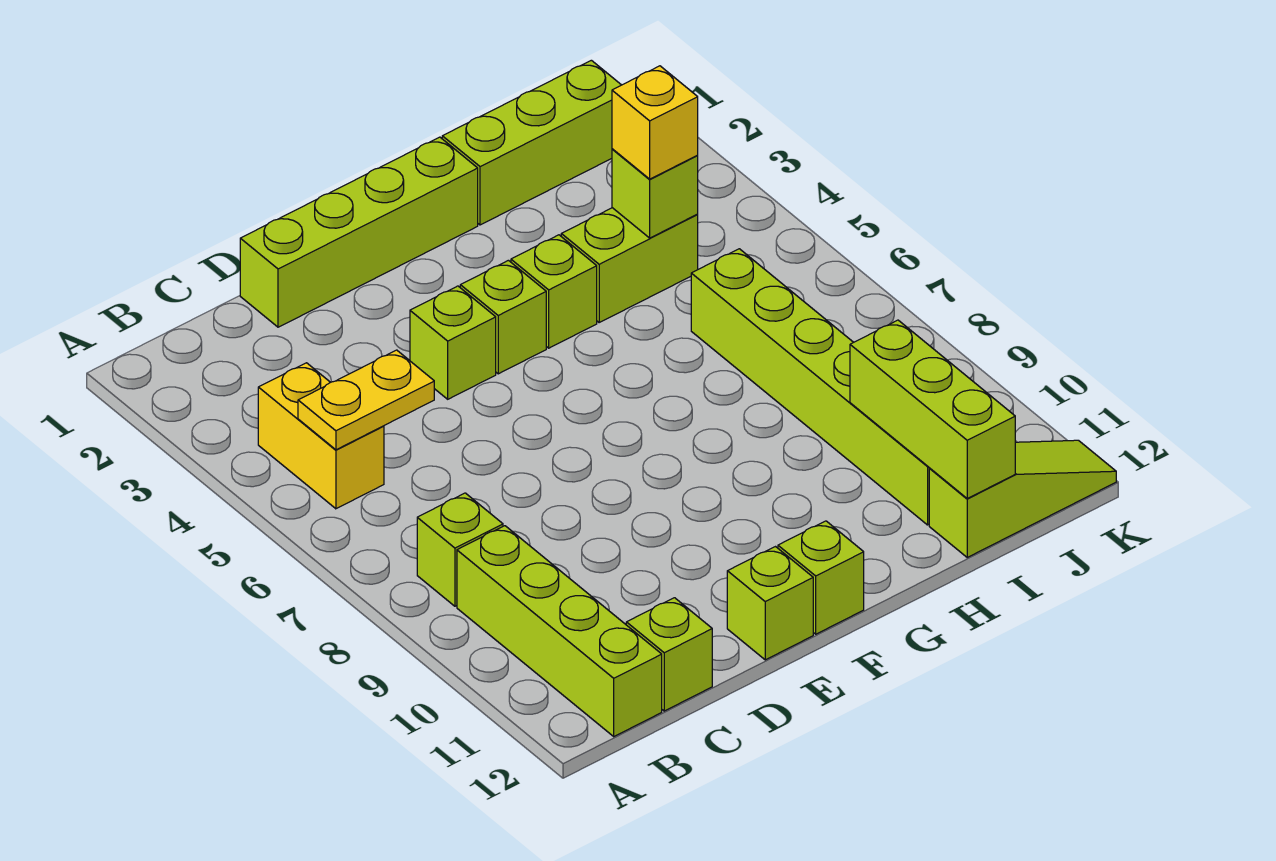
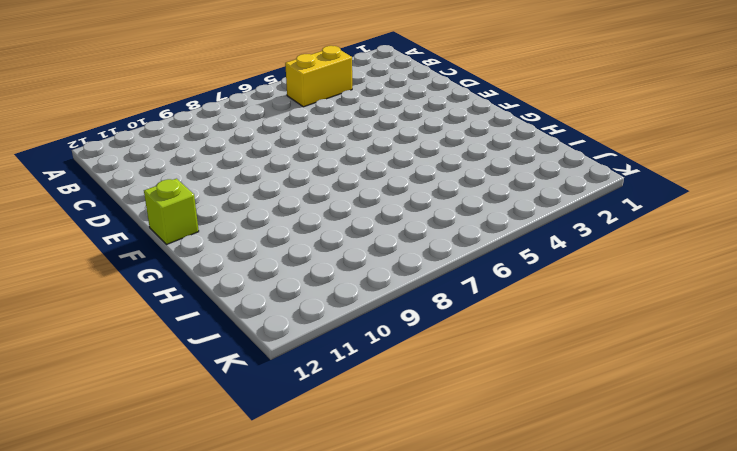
none -> lime brick B8 level 1
none -> lime brick B9:B12 level 1
none -> lime brick C12 level 1

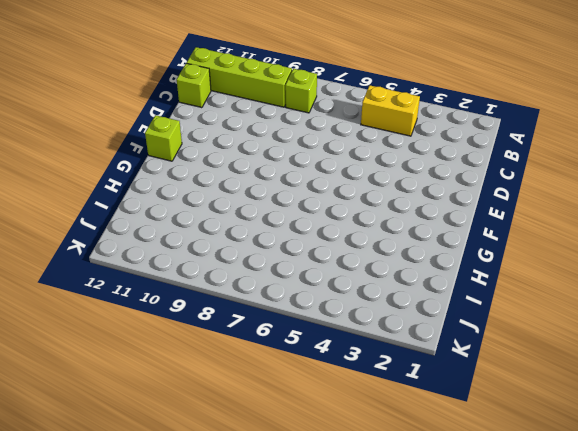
none -> lime brick D1:G1 level 1
none -> lime brick E4 level 1
none -> lime brick E12 level 1

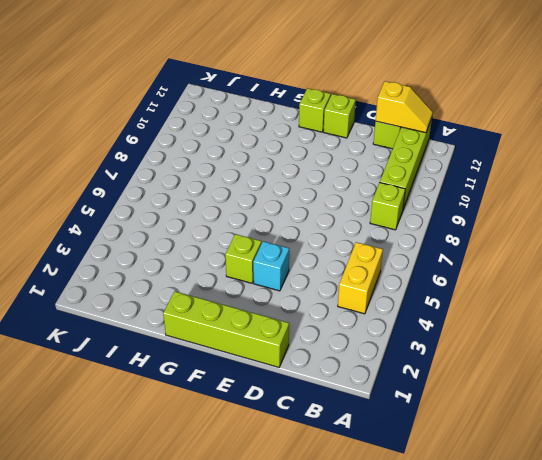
yellow slope B12:C12 level 2 top C -> none
cyan brick E4 level 1 -> lime brick E4 level 1
none -> lime brick G4 level 1
none -> lime brick H1:J1 level 1
none -> lime brick H4:I4 level 1

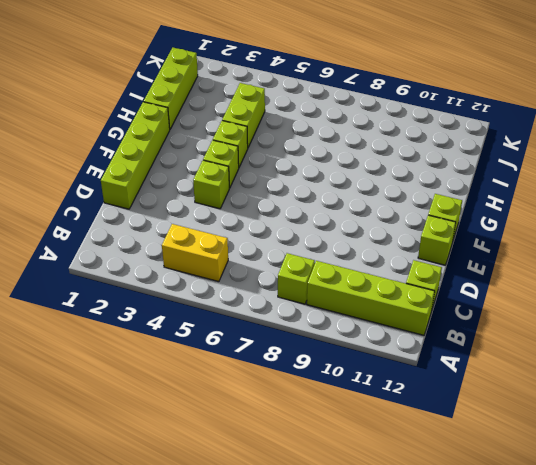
none -> lime brick I6:I11 level 1
none -> lime slope I12:K12 level 1 top I
none -> yellow plate B5:C5 level 2

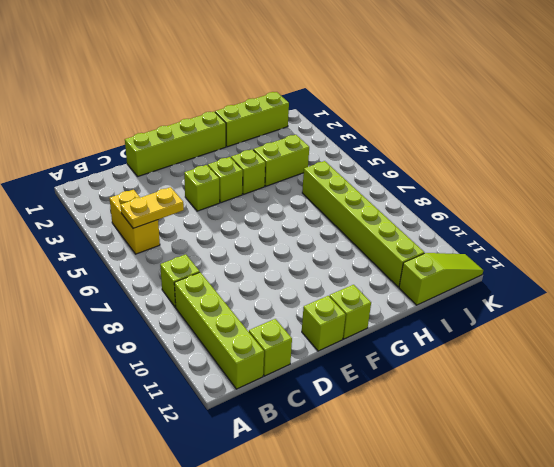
none -> lime brick I4 level 2
none -> lime brick I10:I12 level 2
none -> yellow brick I4 level 3

